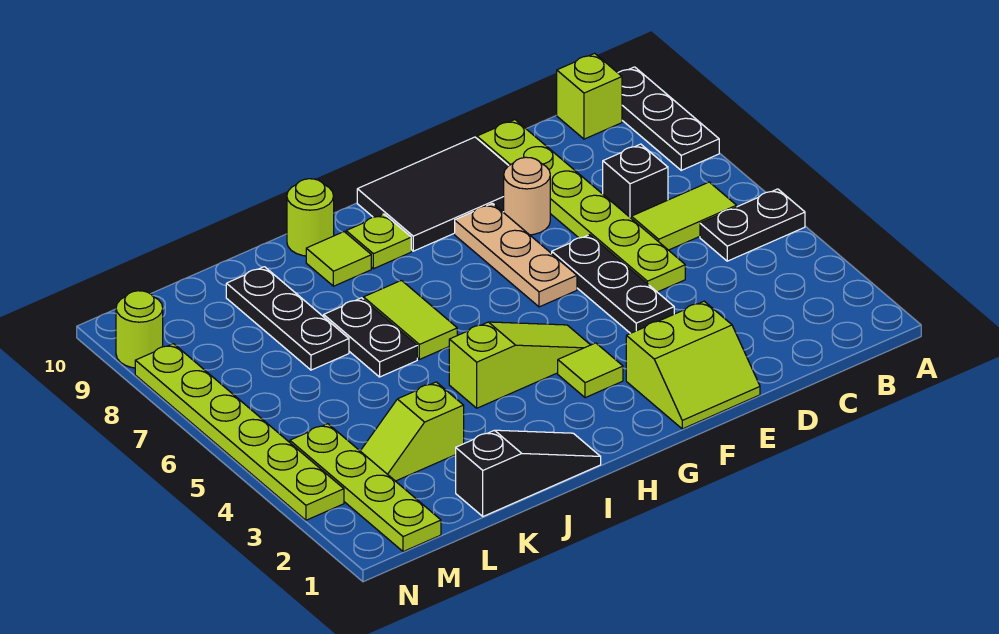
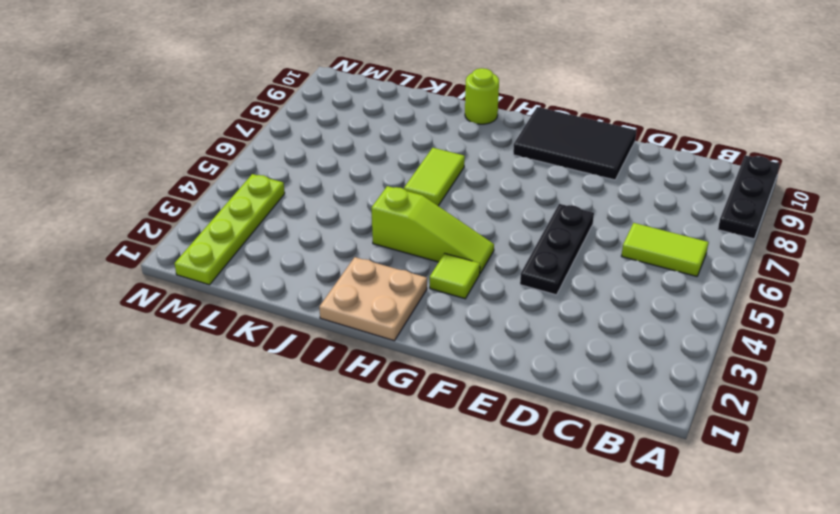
tan plate H1:I2 level 1 -> black slope I1:K1 level 1 top K
none -> black plate A5:B5 level 1
none -> lime brick B10 level 1
none -> black brick C7 level 1

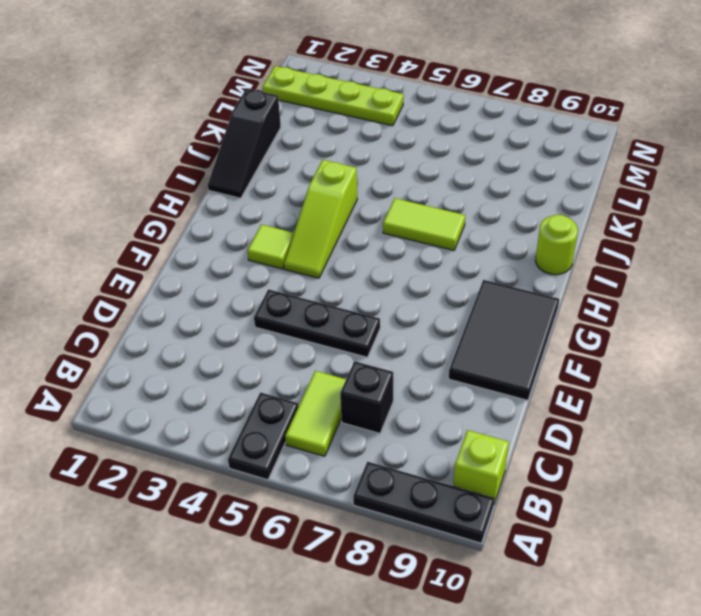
none -> lime plate D5:D10 level 1
none -> lime slope E1:F2 level 1 top 2
none -> tan round brick E8 level 1

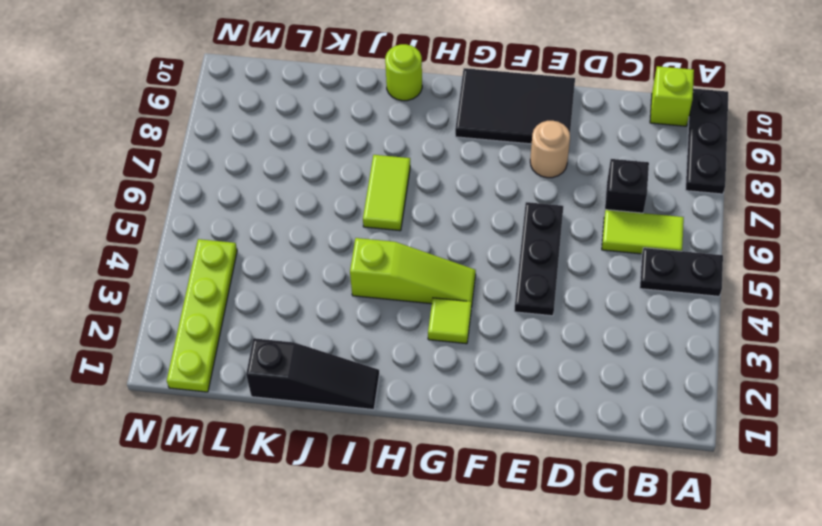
none -> lime plate D5:D10 level 1
none -> lime slope E1:F2 level 1 top 2
none -> tan plate F6:F8 level 1

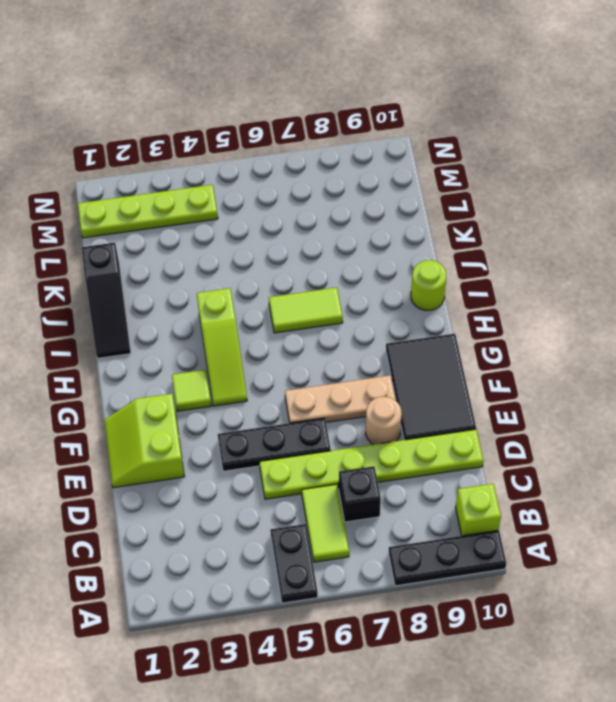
none -> lime plate H9 level 1
none -> lime tile I9 level 1
none -> black plate J6:J7 level 1

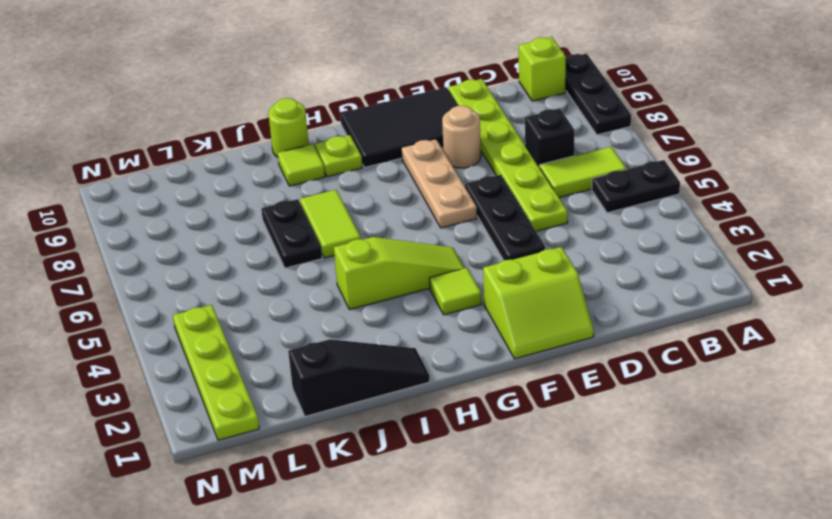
none -> lime slope K3:L3 level 1 top K
none -> black plate K7:K9 level 1
none -> lime plate N3:N8 level 1

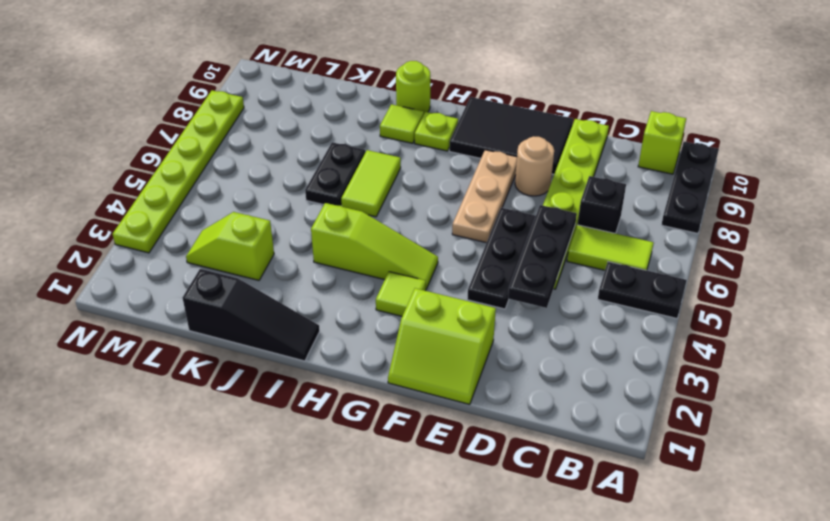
black plate D4:D6 level 2 -> black plate K7:K9 level 1
none -> lime plate M1:M4 level 1
none -> lime round brick N9 level 1

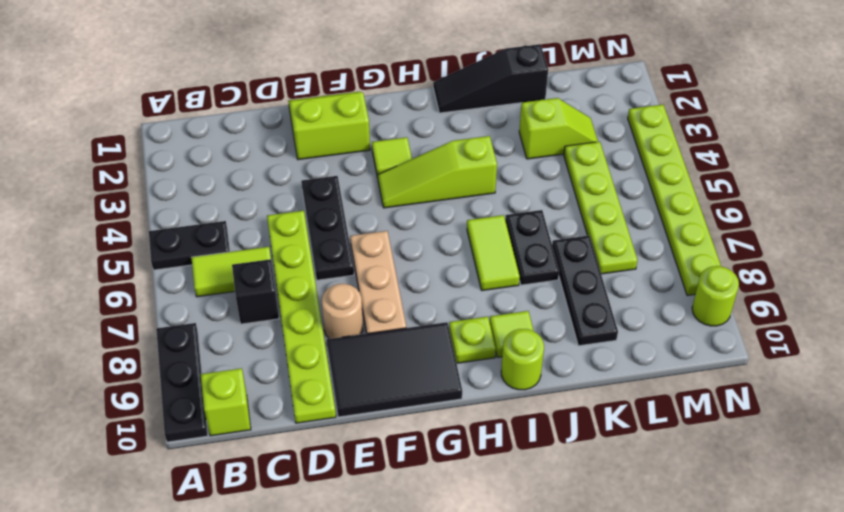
lime plate L4:L7 level 1 -> lime plate M1:M4 level 1

